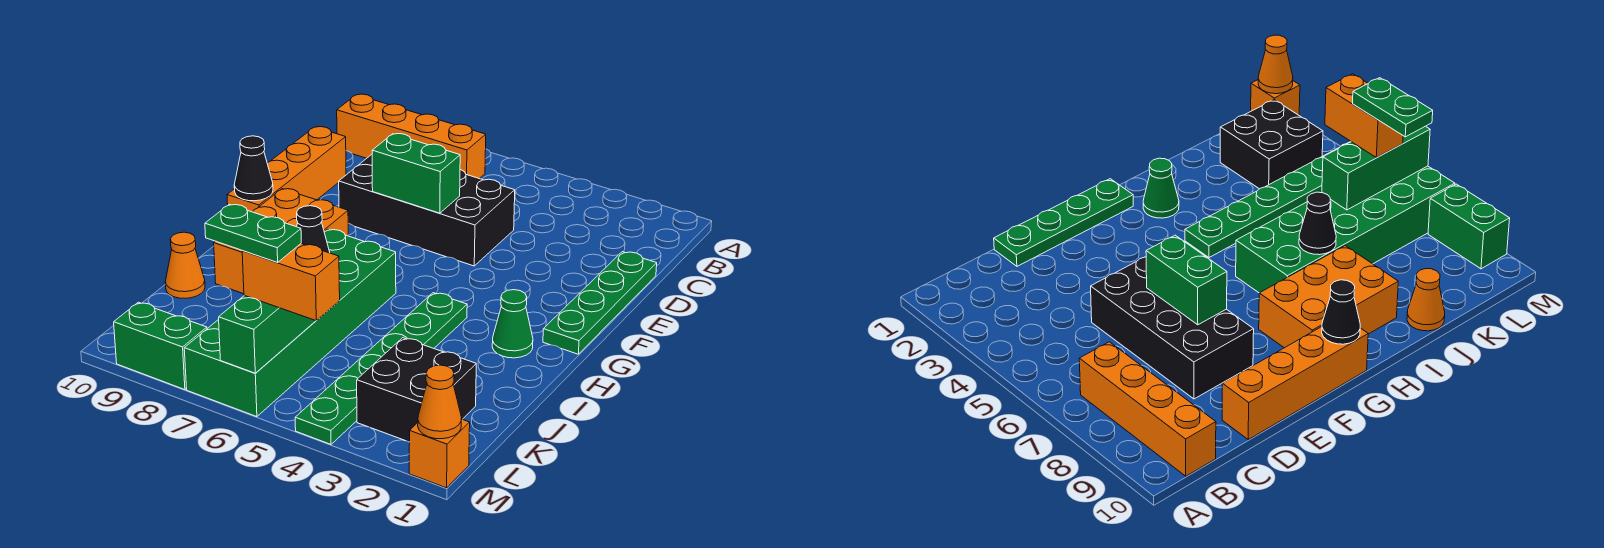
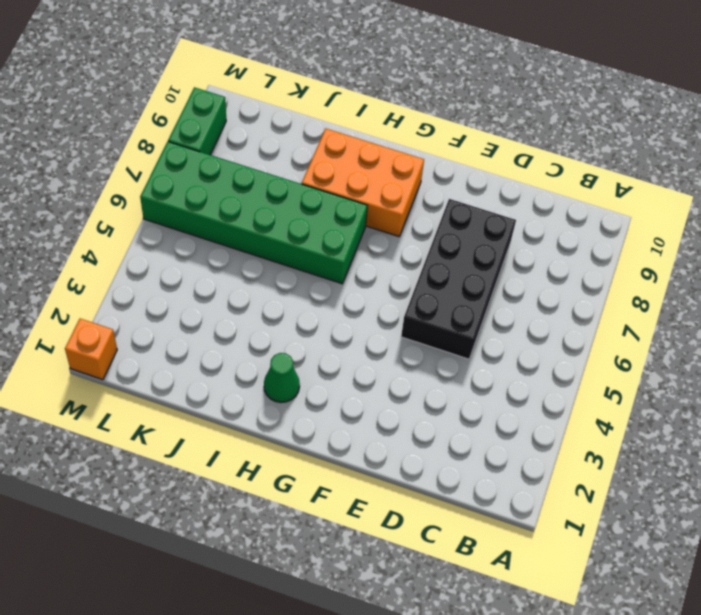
none -> orange brick B7:B10 level 1
none -> green plate D1:G1 level 1
none -> orange brick D10:G10 level 1

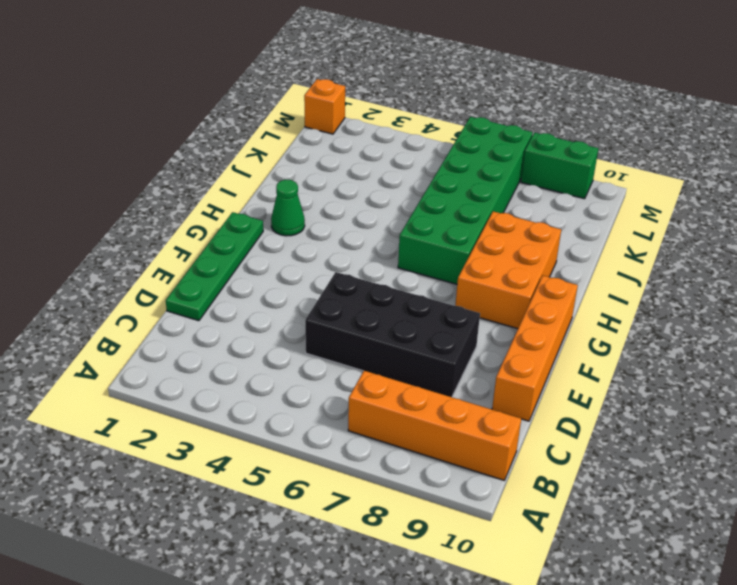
none -> green plate H4:M4 level 1
none -> orange cone J10 level 1
none -> black brick K2:L3 level 1

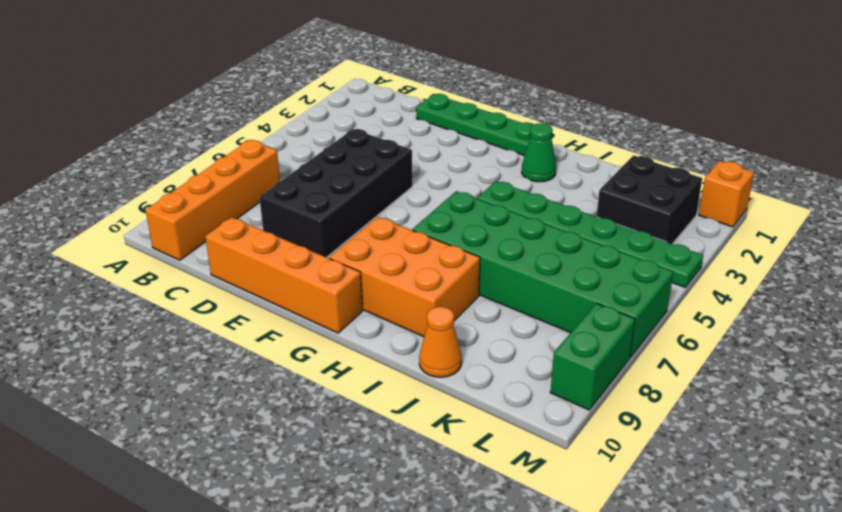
none -> green brick E6:E7 level 2
none -> black cone G10 level 2
none -> black cone I7 level 2

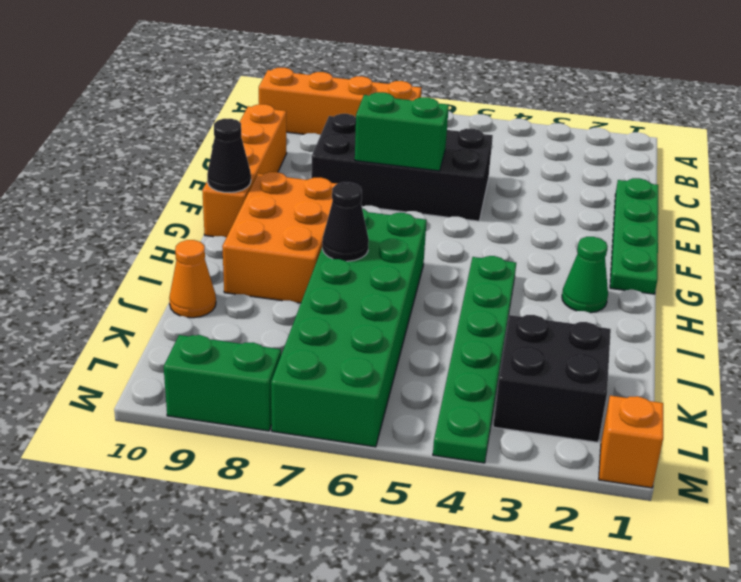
none -> green brick K6:M6 level 2
none -> orange cone M1 level 2
none -> orange brick L5:L6 level 3

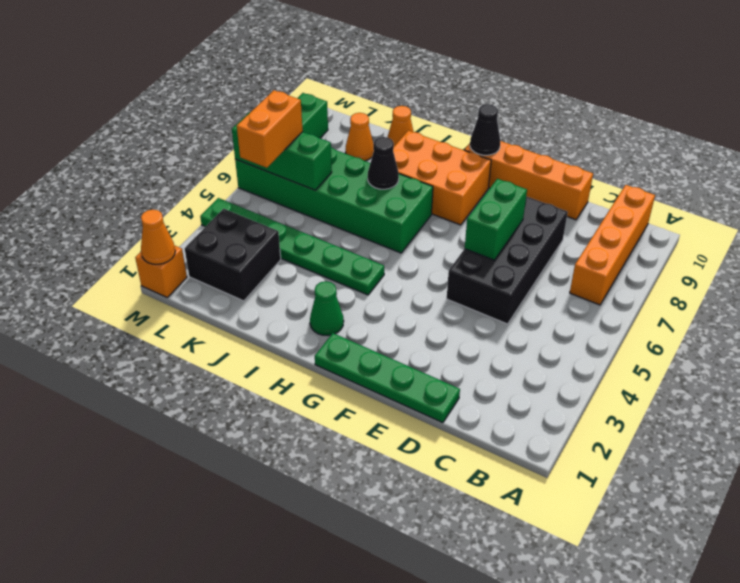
orange cone K9 level 1 -> none
none -> green plate L6:L7 level 4

